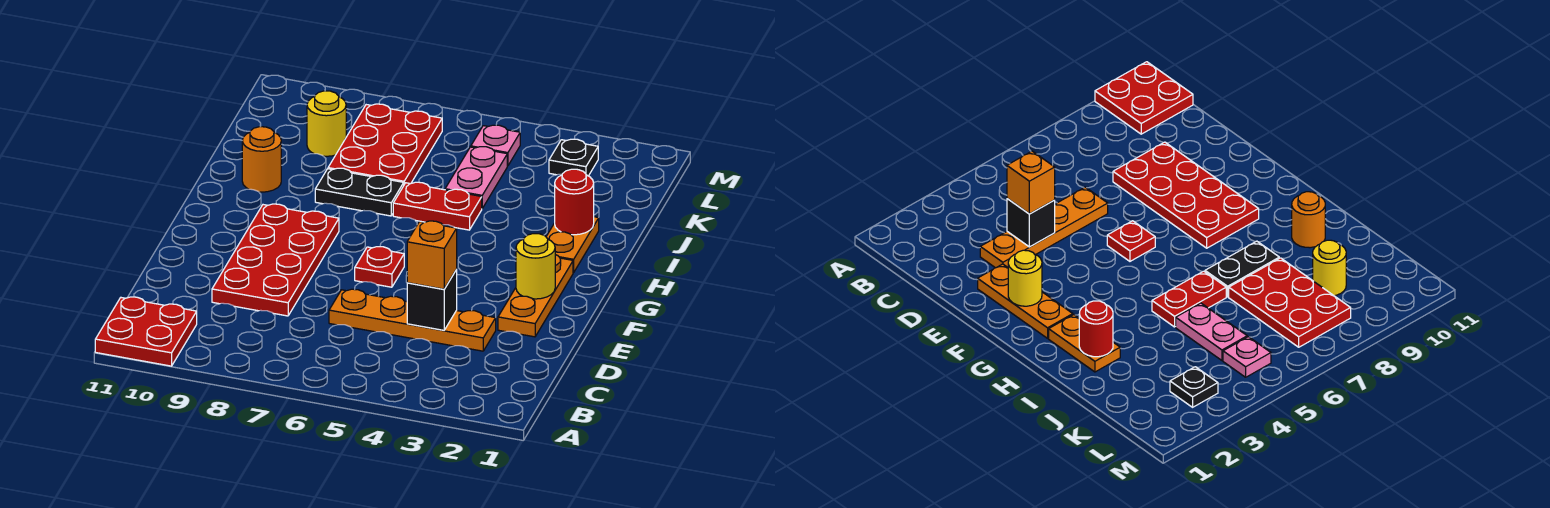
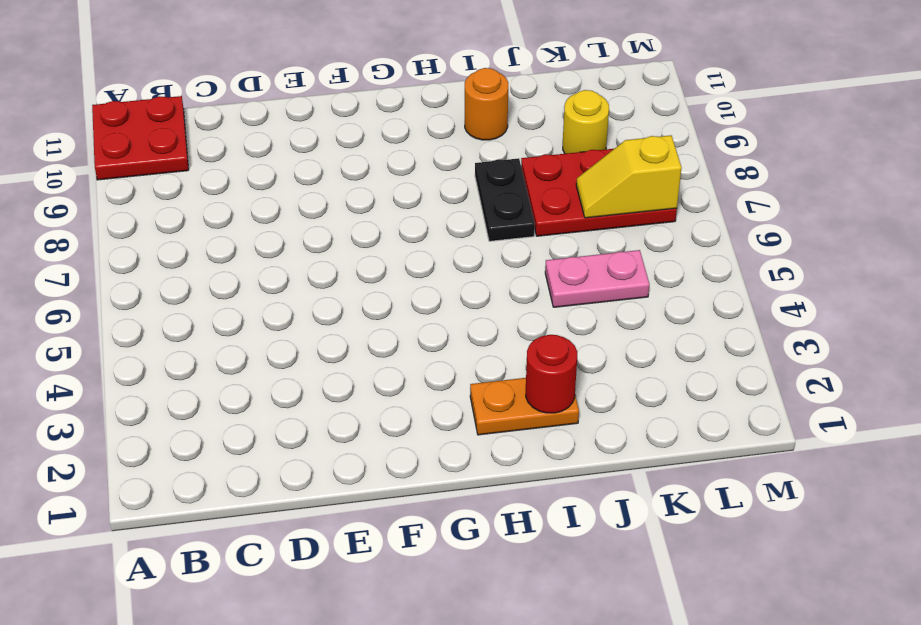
yellow slope K7:L7 level 2 top L -> none
none -> orange plate D3:D6 level 1
none -> red plate D8:G9 level 1
none -> orange plate E2:G2 level 1

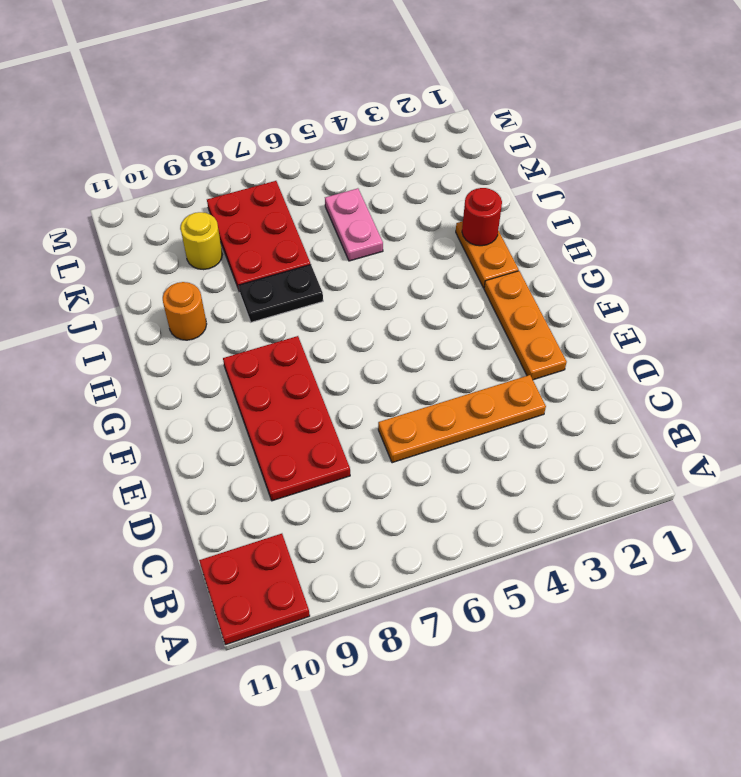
none -> red plate F6 level 1
none -> red plate I5:I6 level 1
none -> black plate L3 level 1

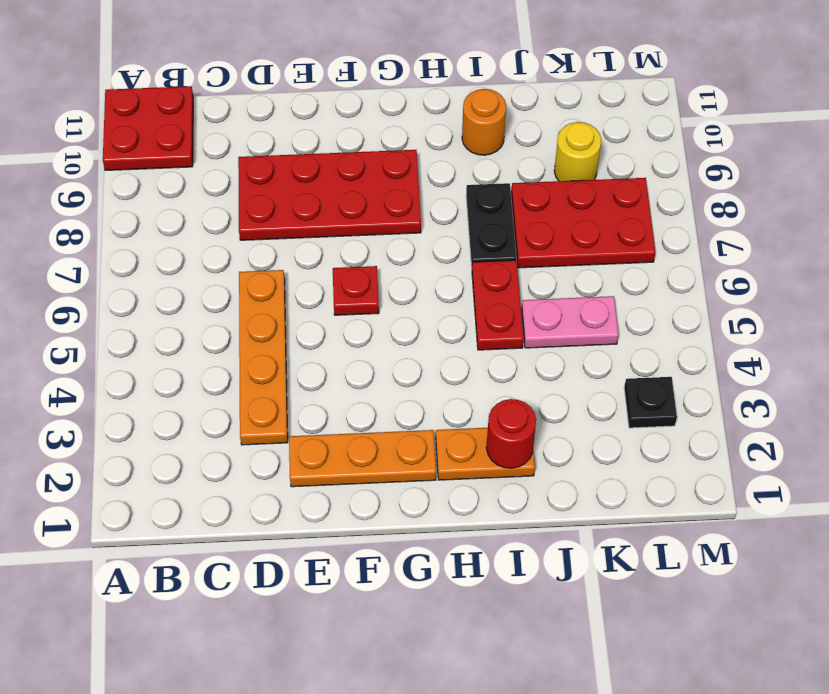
none -> pink plate L5 level 1
none -> black brick D4 level 2
none -> yellow round brick F2 level 2

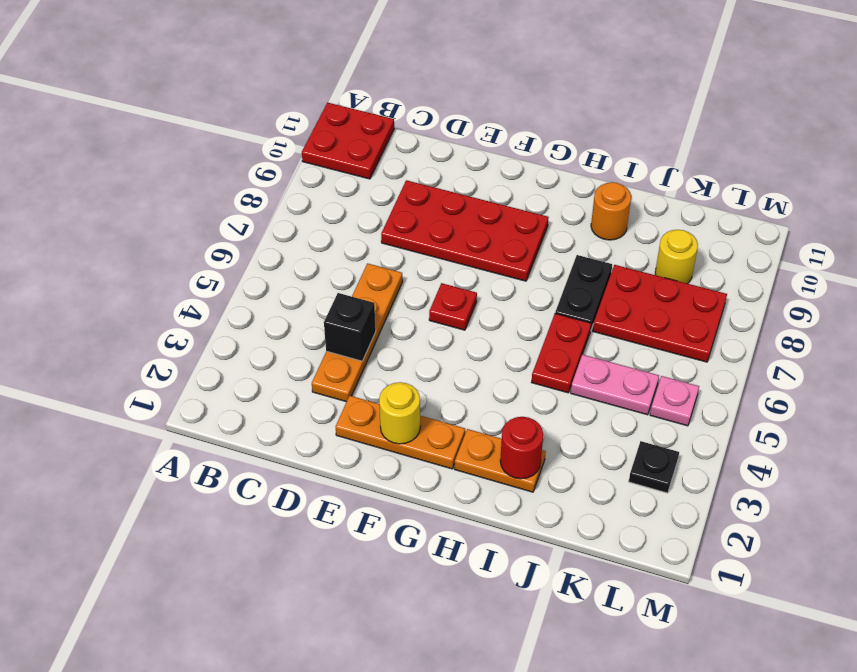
none -> orange brick D4 level 3

